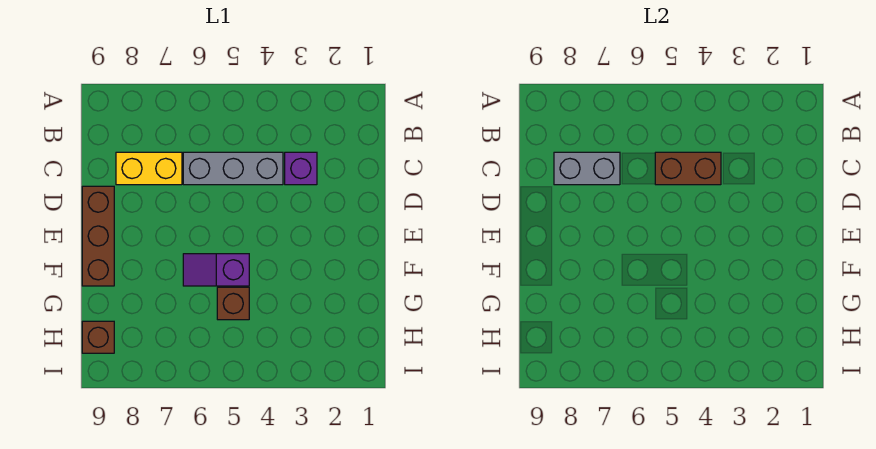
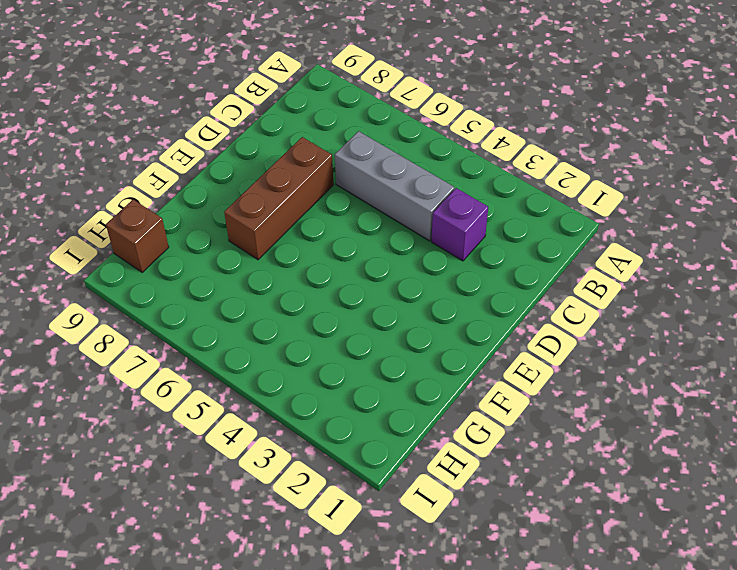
brown brick D7:F7 level 1 -> brown brick D9:F9 level 1
none -> yellow brick C7:C8 level 1
none -> purple slope F5:F6 level 1 top 5

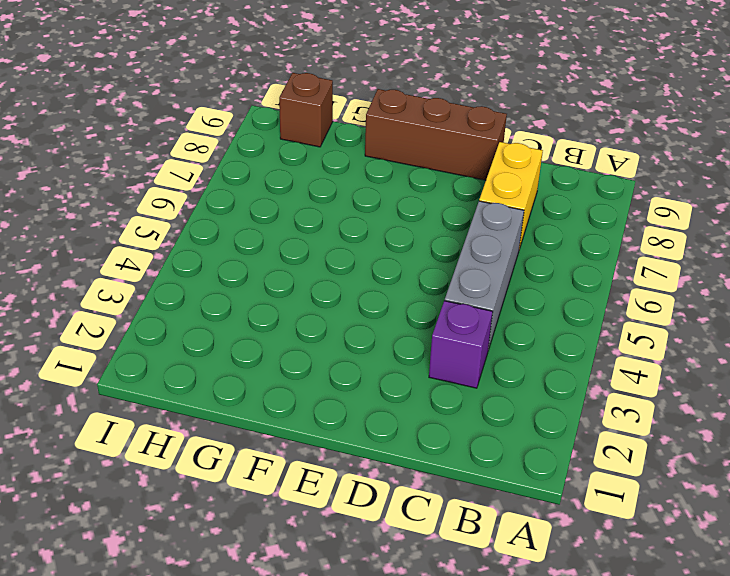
none -> purple slope F5:F6 level 1 top 5
none -> brown brick G5 level 1

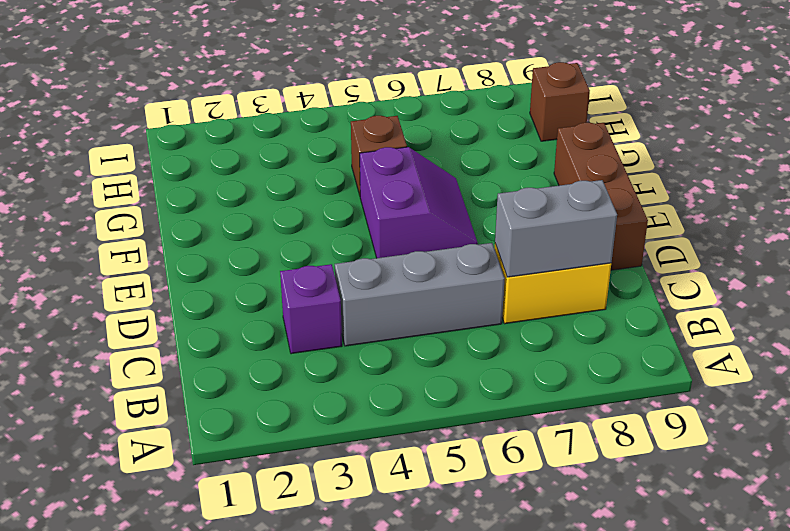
purple slope E5:F6 level 1 top 5 -> purple slope F5:F6 level 1 top 5
none -> brown brick C4:C5 level 2

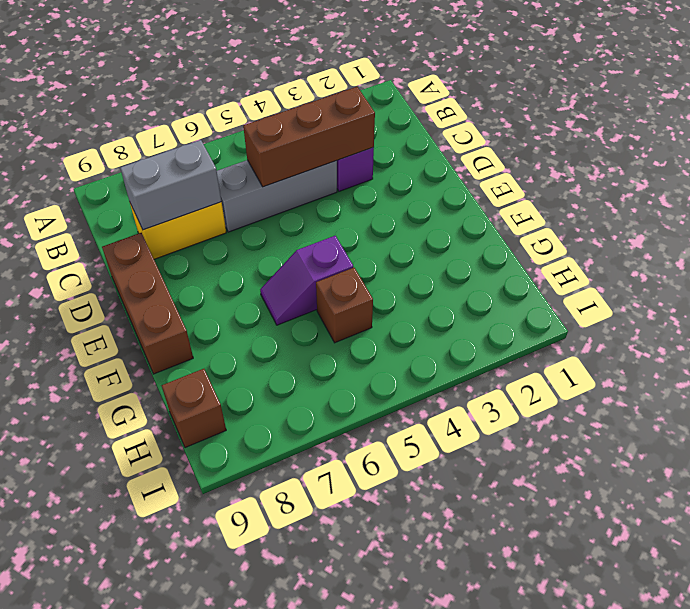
brown brick C3:C5 level 2 -> brown brick C4:C5 level 2

